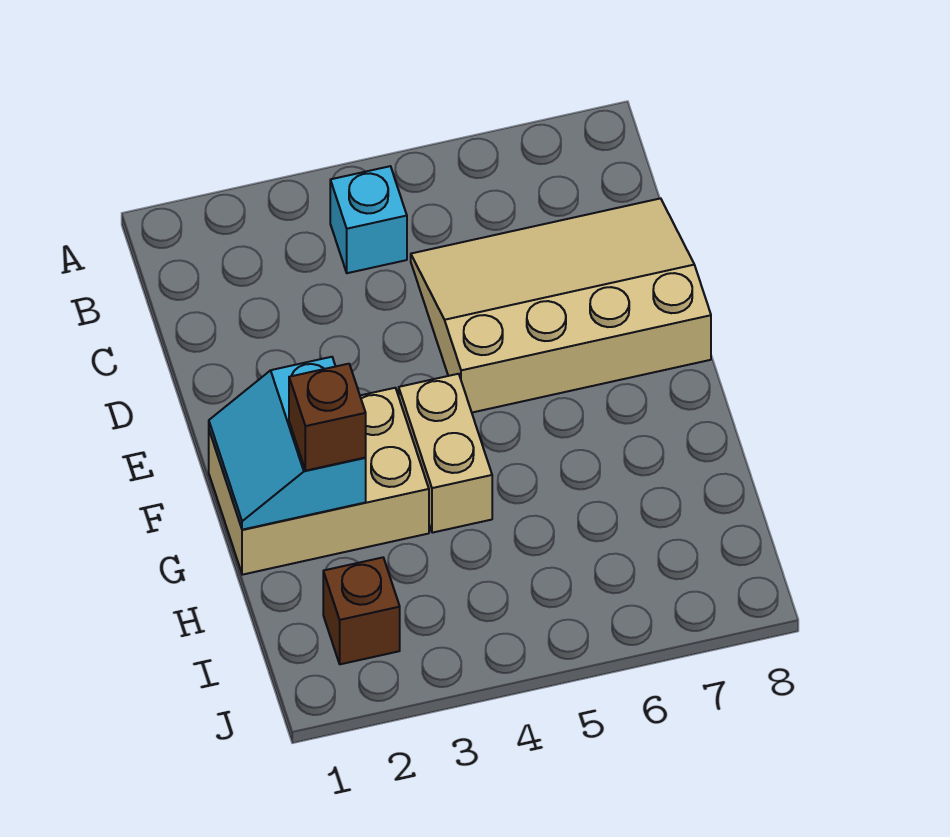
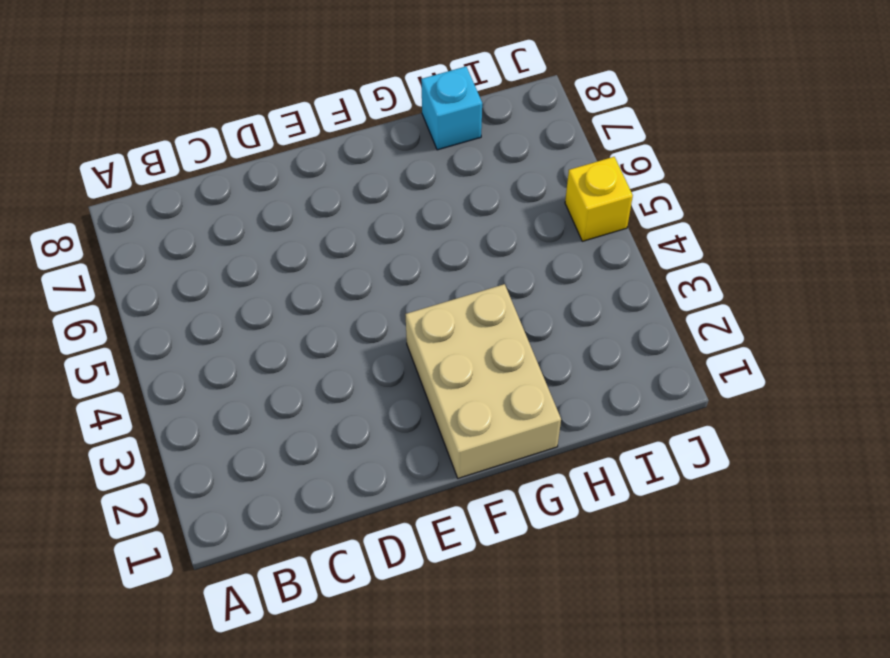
cyan brick H8 level 1 -> cyan brick B4 level 1
yellow brick J5 level 1 -> none
none -> tan slope C5:E8 level 1 top E
none -> tan brick F4:G4 level 1

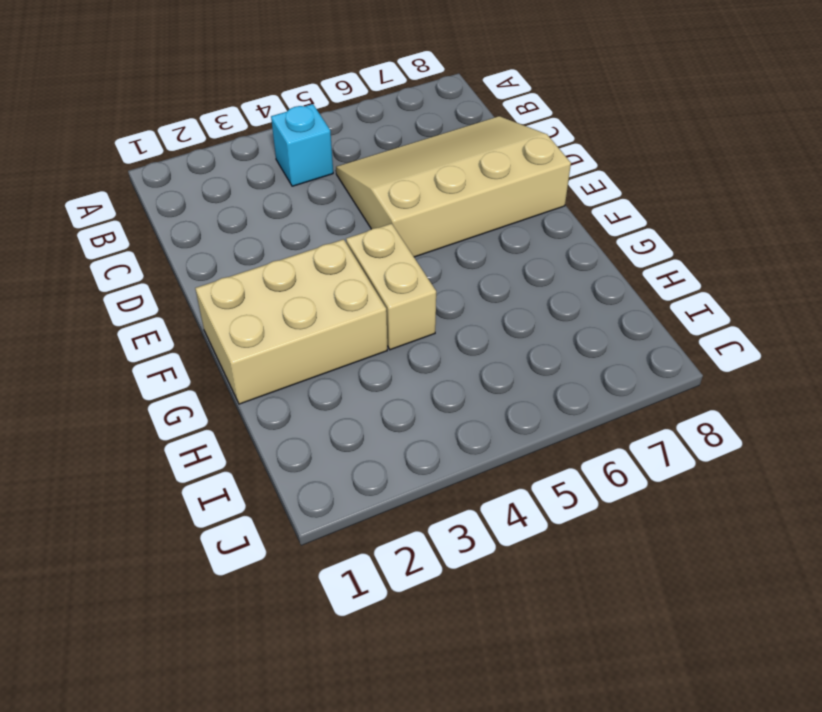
none -> brown brick I2 level 1
none -> cyan slope F1:G2 level 2 top 2

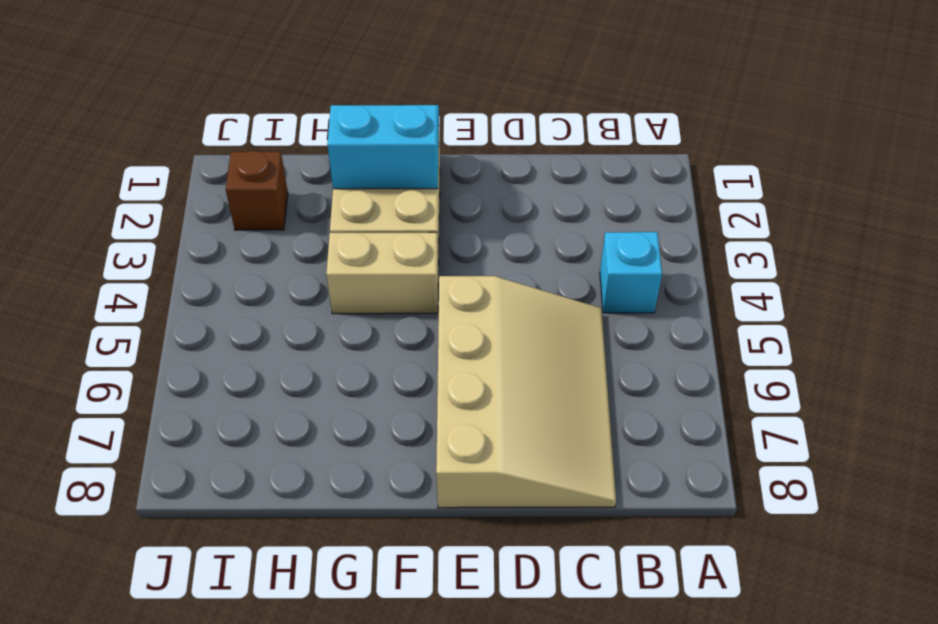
none -> brown brick G2 level 3

